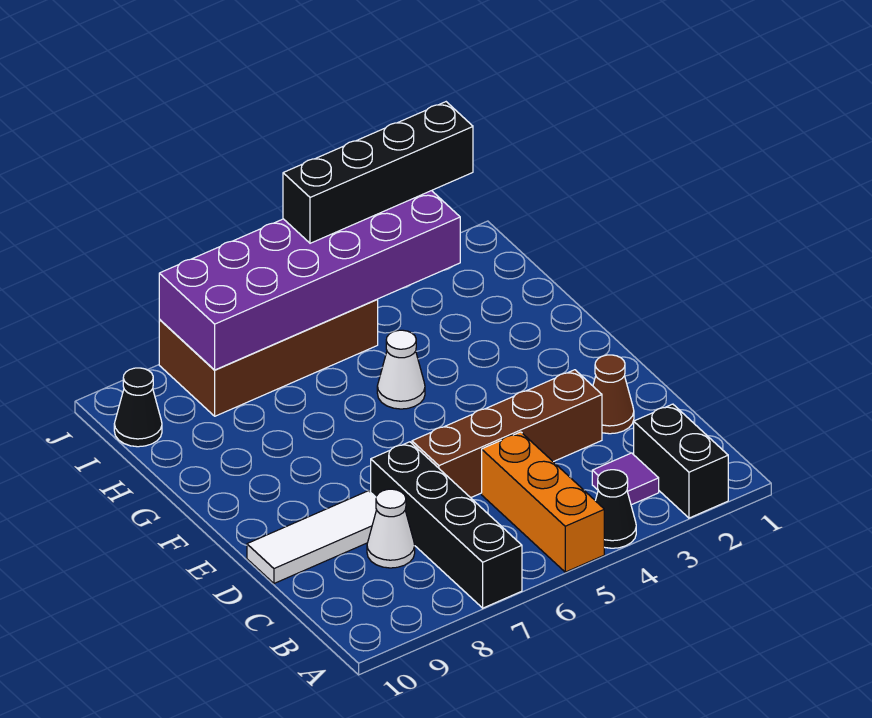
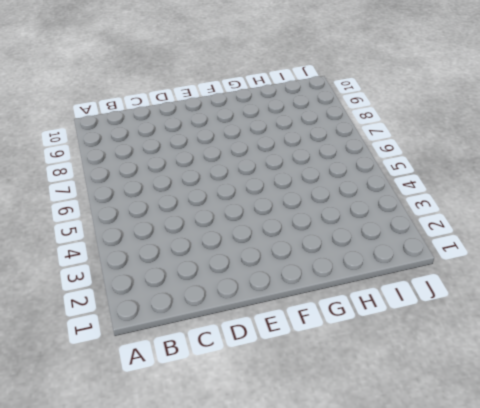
none -> black brick A2:B2 level 1
none -> black cone A4 level 1
none -> orange brick A5:C5 level 1

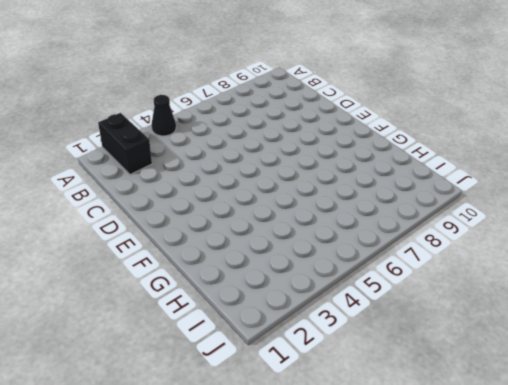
none -> orange brick A5:C5 level 1
none -> black brick A7:D7 level 1
none -> purple tile B3 level 1

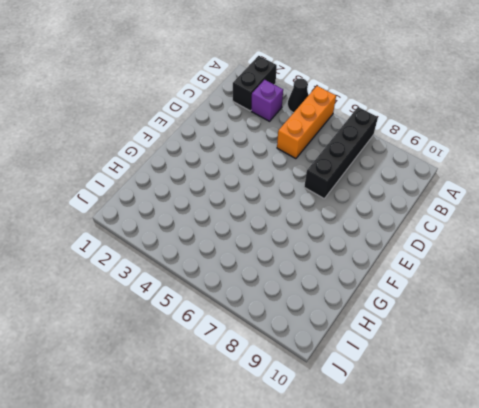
purple brick B3 level 1 -> purple tile B3 level 1
none -> white cone C8 level 1
none -> brown cone D2 level 1
none -> brown brick D3:D6 level 1

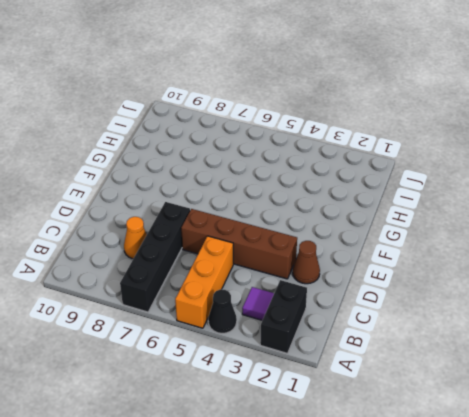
orange cone C8 level 1 -> white cone C8 level 1
none -> white tile D8:D10 level 1
none -> white cone G5 level 1
none -> brown brick I5:J8 level 1

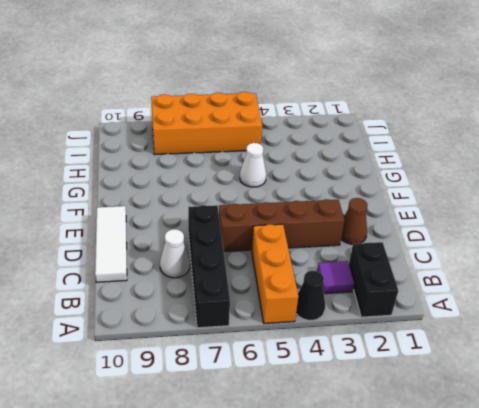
white tile C10:E10 level 1 -> white tile D8:D10 level 1
orange brick I5:J8 level 1 -> brown brick I5:J8 level 1
none -> black cone I10 level 1
none -> purple brick I3:J8 level 2
none -> black brick J2:J5 level 3

